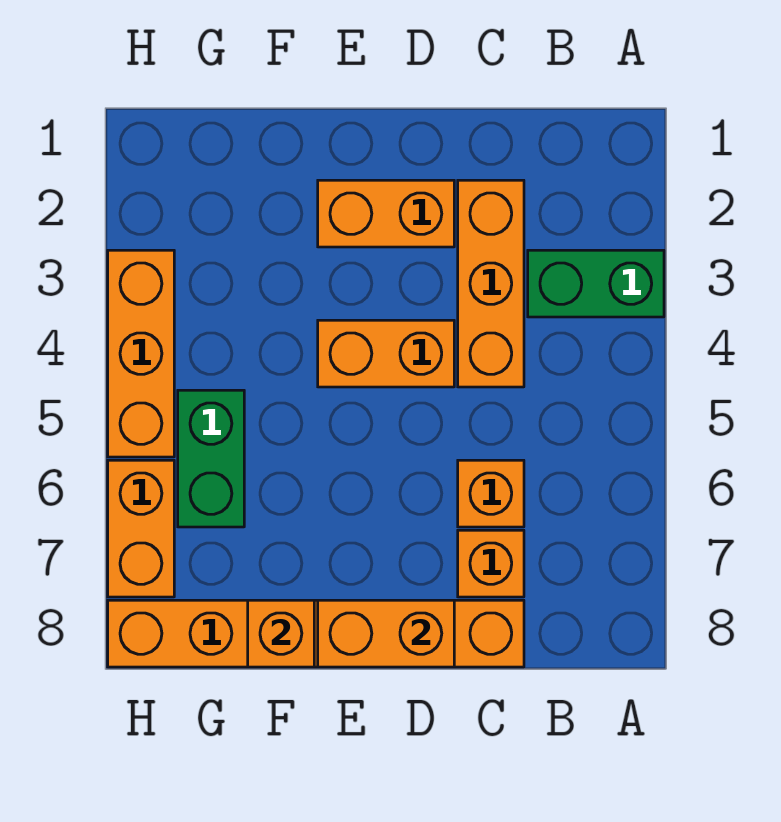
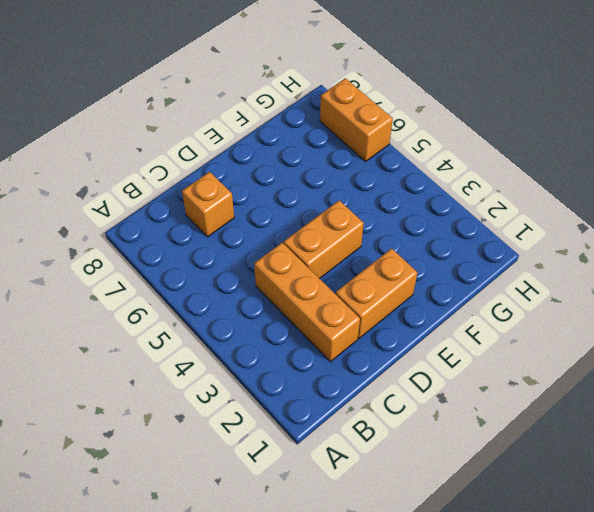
none -> green brick A3:B3 level 1
none -> orange brick C6 level 1
none -> orange brick C8:H8 level 1

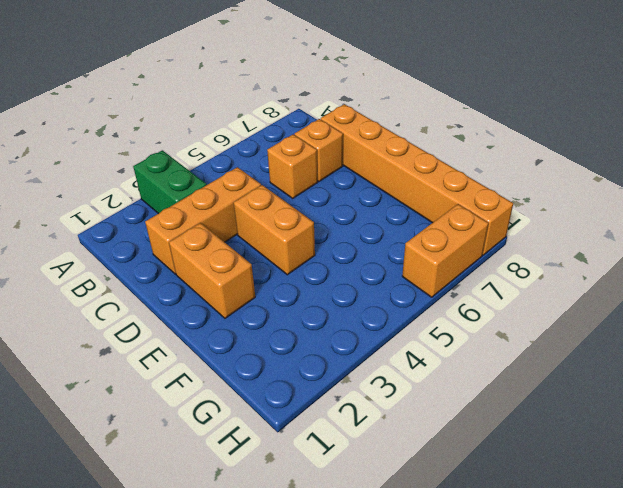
none -> green brick G5:G6 level 1
none -> orange brick H3:H5 level 1
none -> orange brick D8:E8 level 2

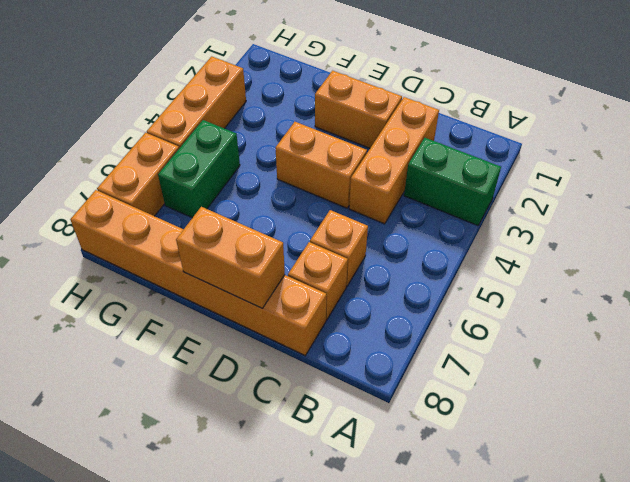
none -> orange brick F8 level 2

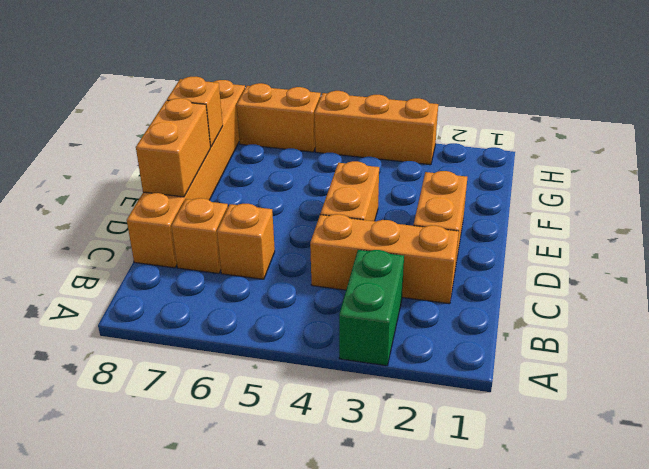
none -> green brick G5:G6 level 1

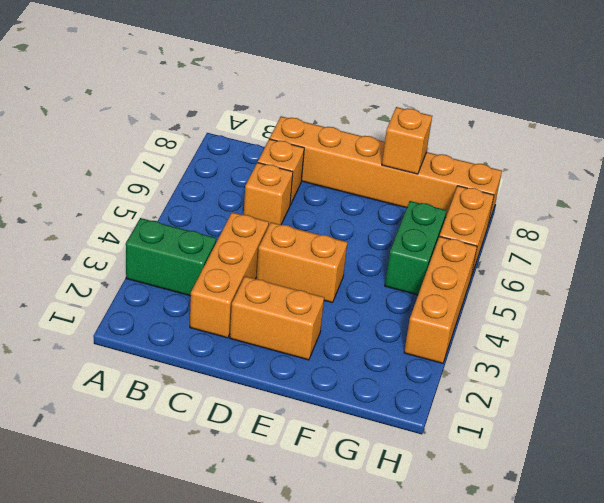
none -> orange brick D8:E8 level 2

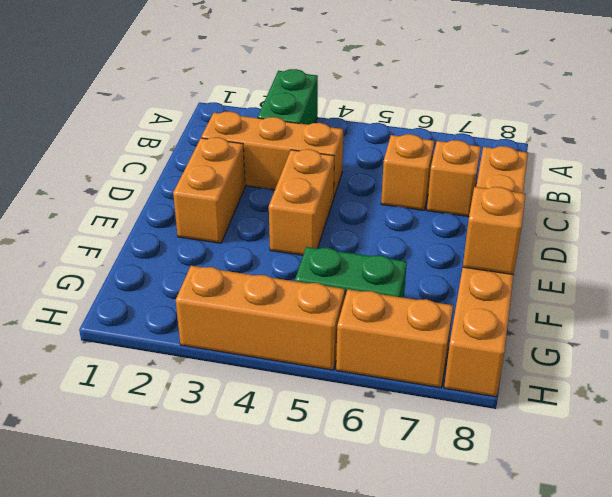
none -> orange brick D8:E8 level 2

